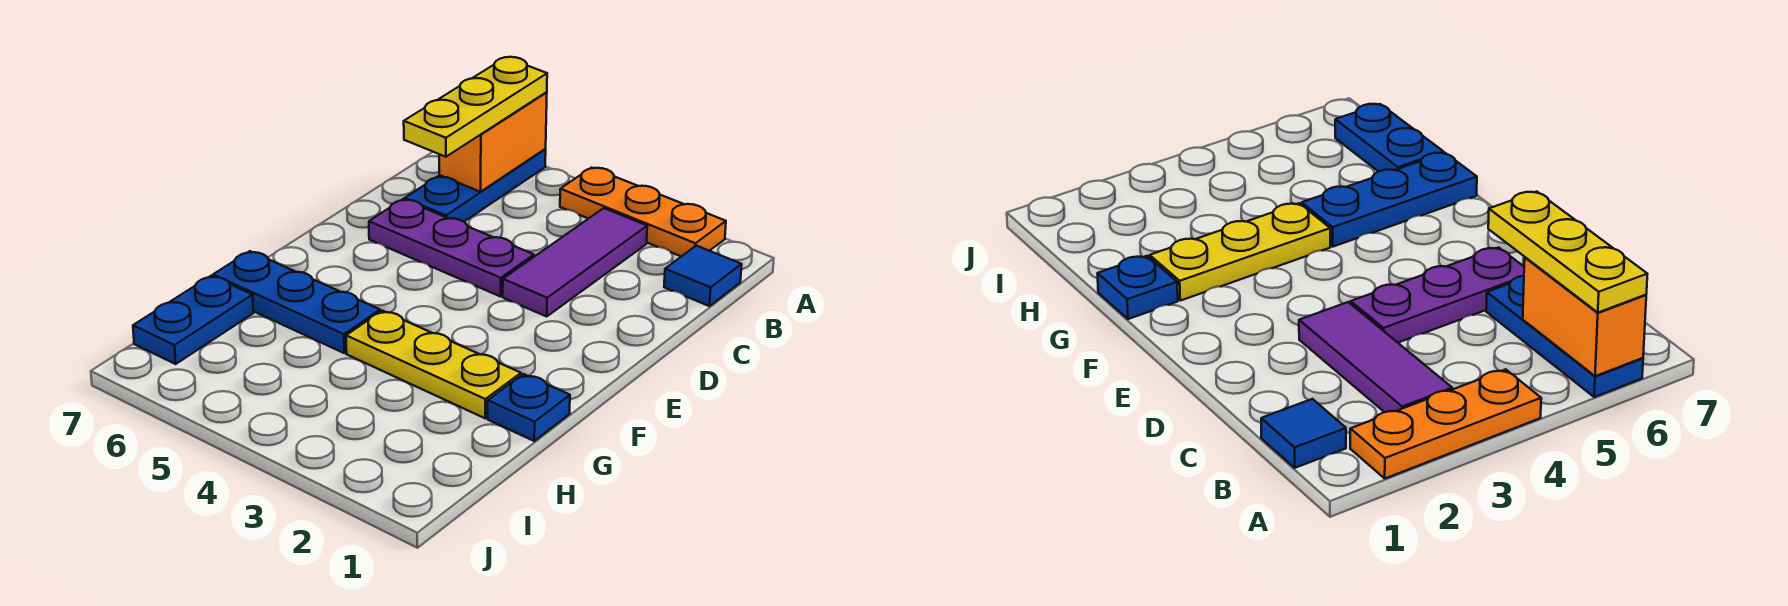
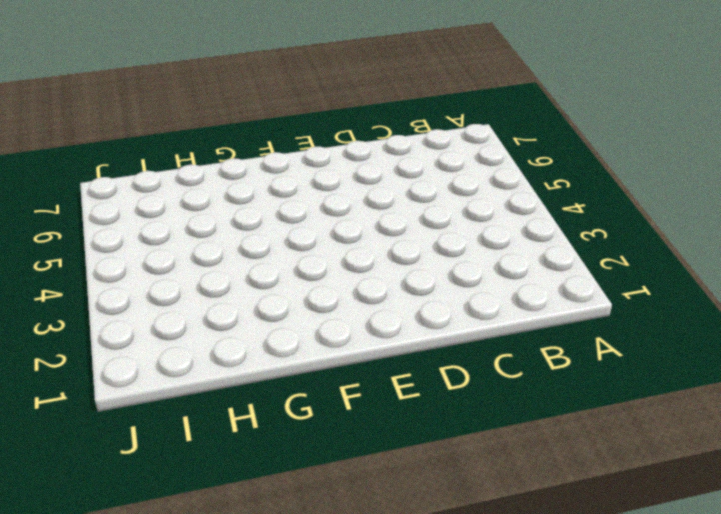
none -> orange plate A2:A4 level 1
none -> blue plate A6:C6 level 1

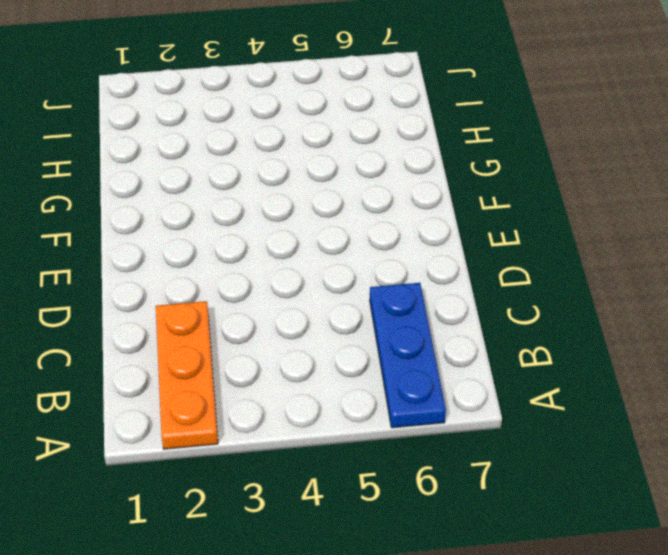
orange plate A2:C2 level 1 -> orange plate A2:A4 level 1
none -> blue tile B1 level 1
none -> purple tile B3:D3 level 1

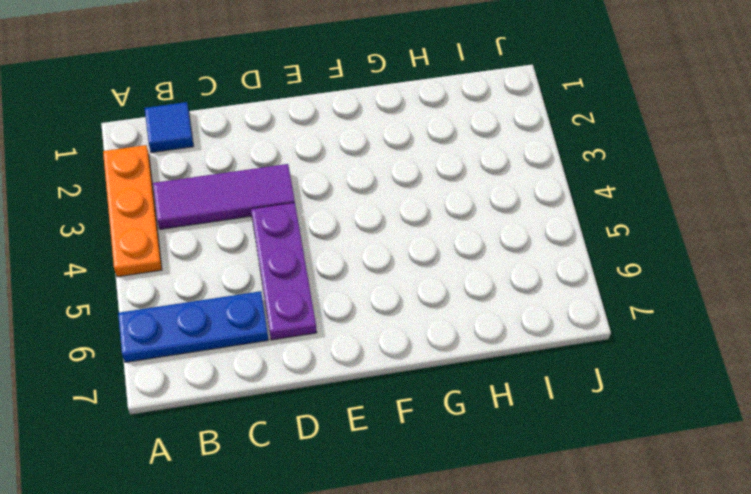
none -> blue plate G1 level 1
none -> yellow plate G2:G4 level 1

